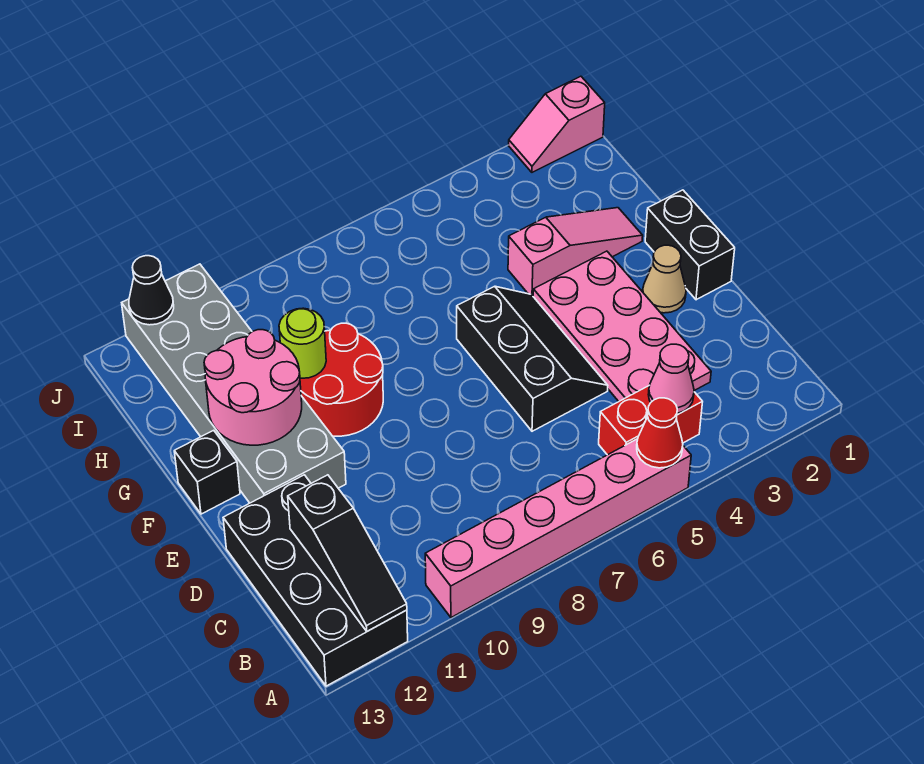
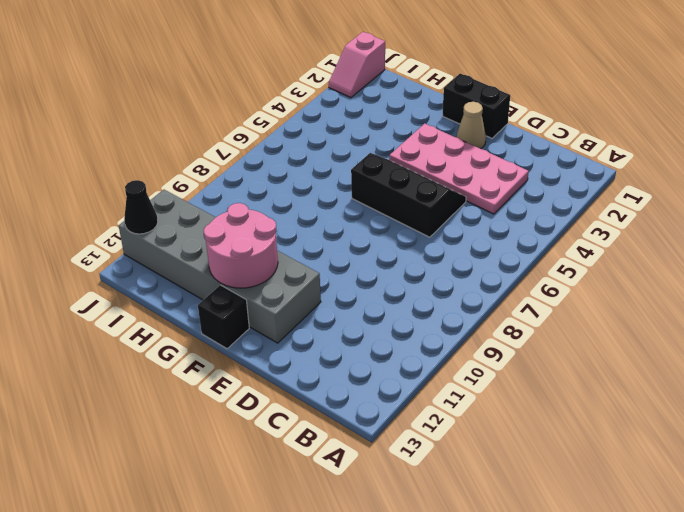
none -> pink brick A5:A10 level 1
none -> black brick A12:D13 level 1
none -> red brick B4:B5 level 1

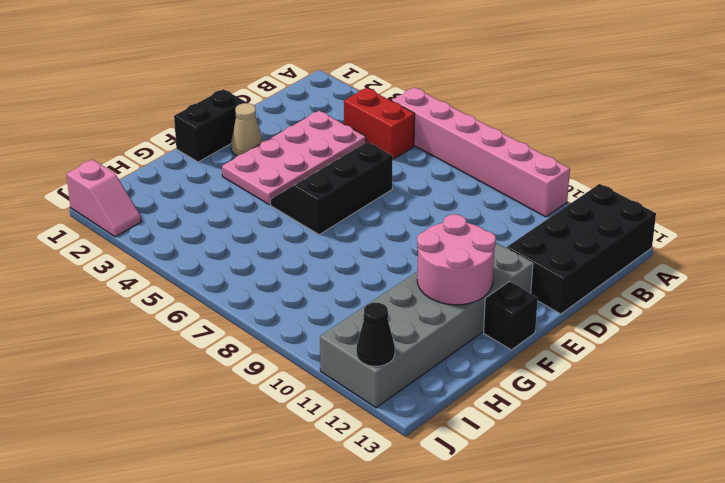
none -> red round brick F9:G10 level 1
none -> pink slope G2:G4 level 1 top 4
none -> red cone A5 level 2

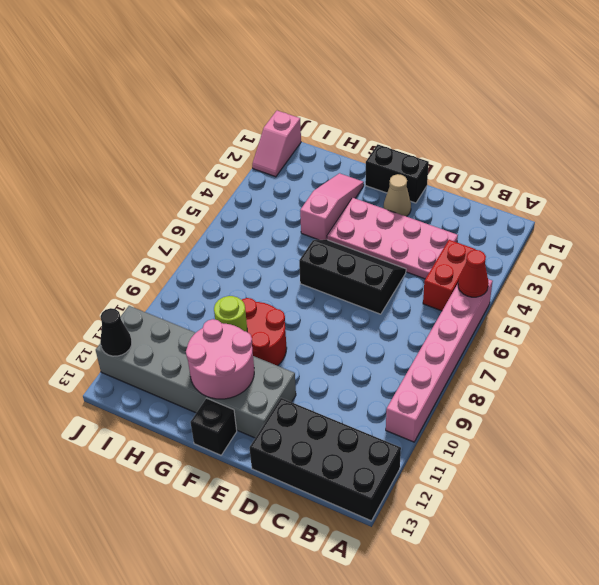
none -> black slope A12:C12 level 2 top C
none -> pink cone B4 level 2

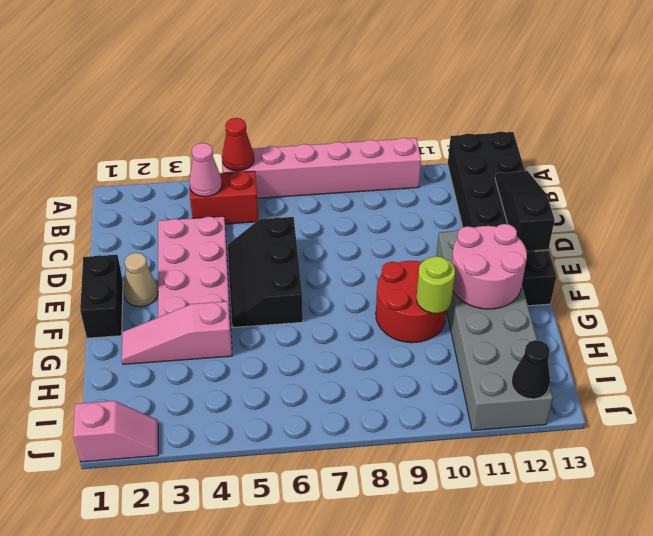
black slope C13:E13 level 2 top E -> black slope A12:C12 level 2 top C

